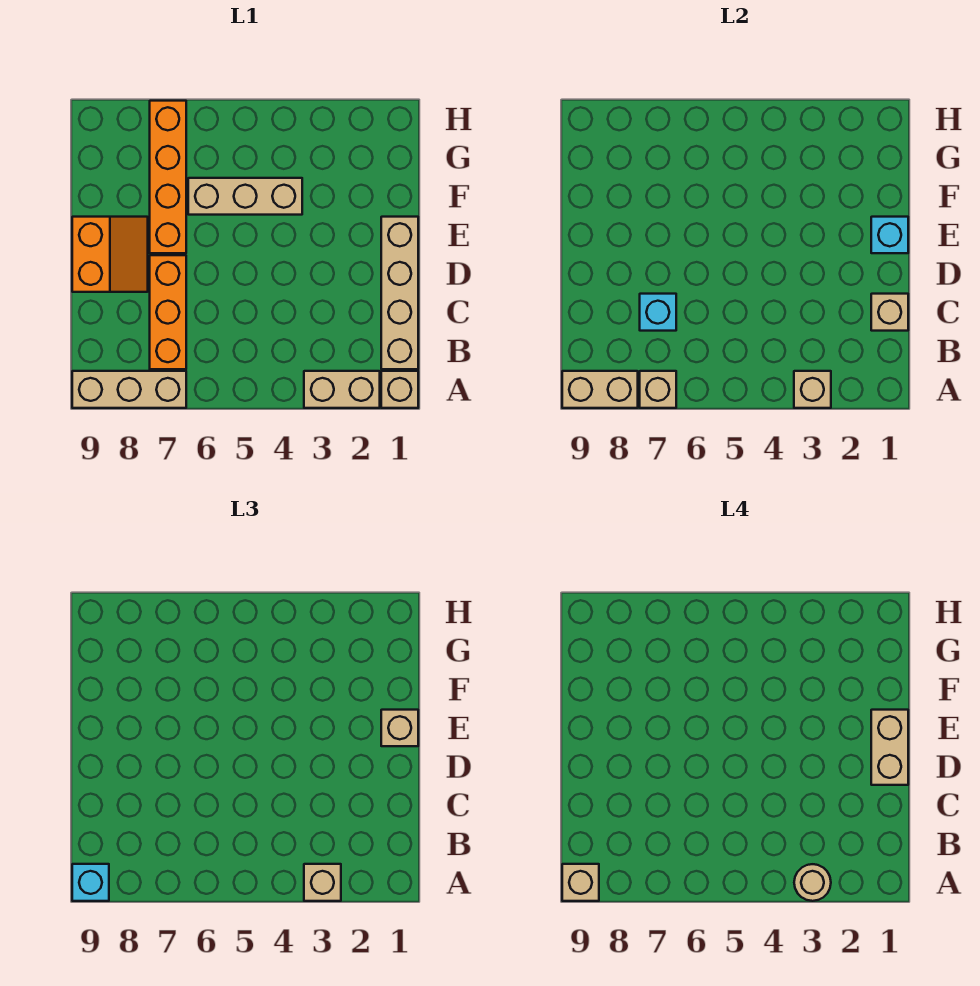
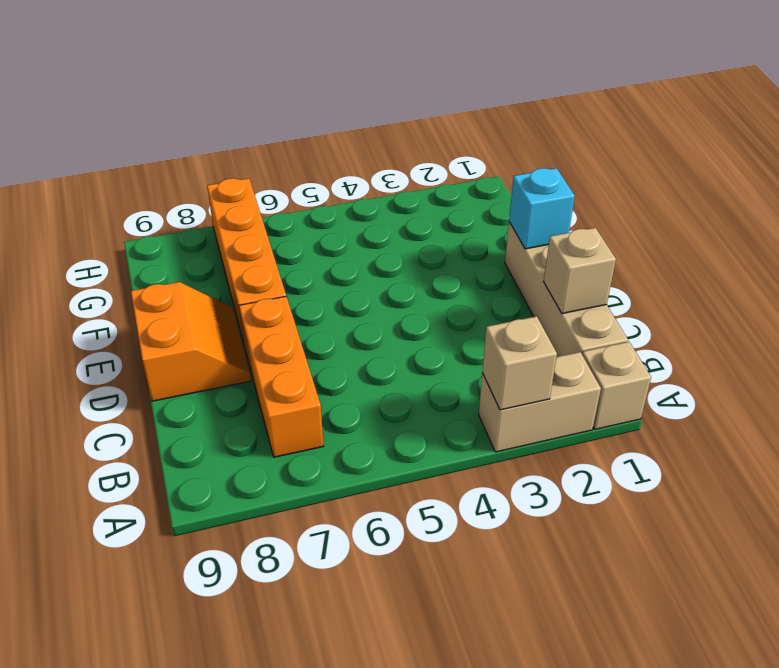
none -> tan brick A7:A9 level 1
none -> tan brick F4:F6 level 1
none -> tan brick A7 level 2

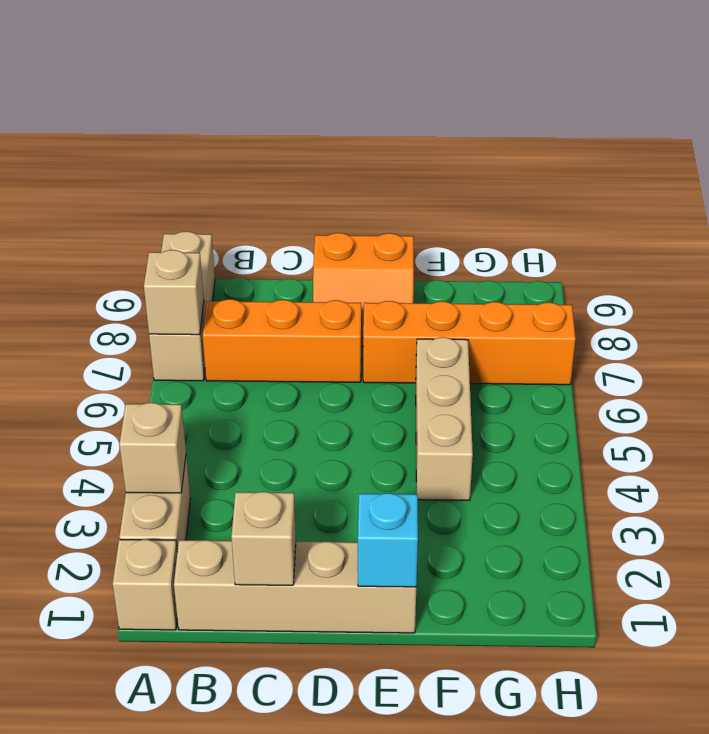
none -> tan brick A8:A9 level 2
none -> cyan brick C7 level 2
none -> tan brick A3 level 3

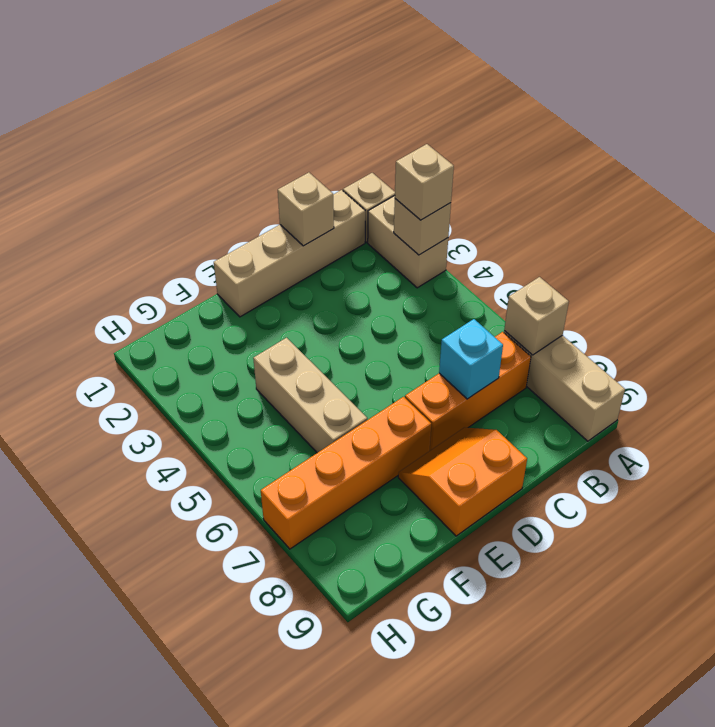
none -> tan brick A8:A9 level 2
none -> cyan brick E1 level 2
none -> cyan brick A9 level 3

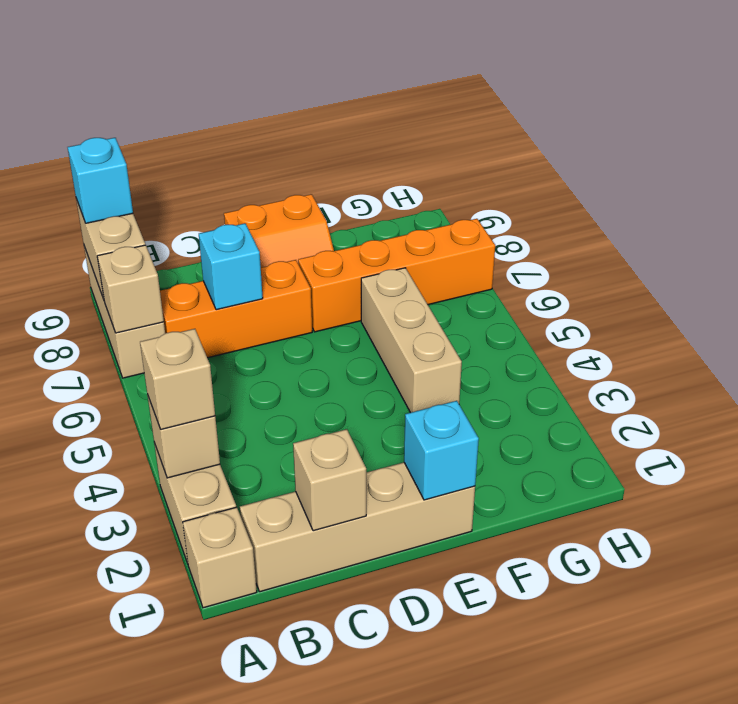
none -> tan brick E1 level 3
none -> tan round brick A3 level 4
none -> tan brick A9 level 4

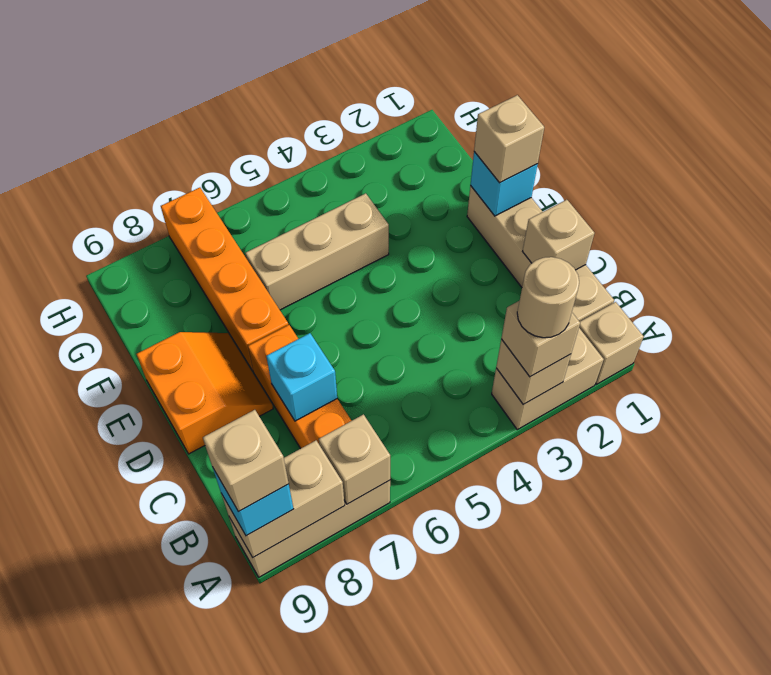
none -> tan brick D1:E1 level 4

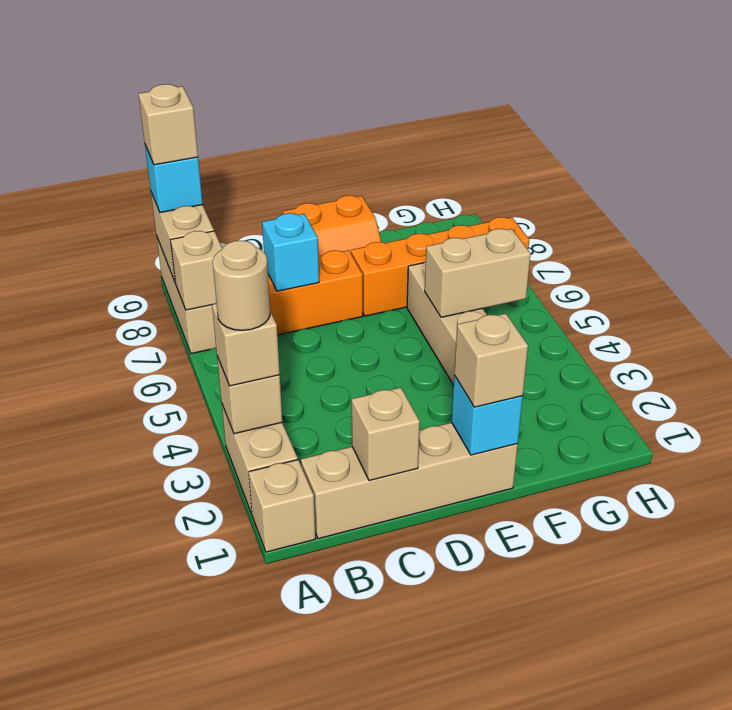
tan brick F5:G5 level 2 -> tan brick D1:E1 level 4

